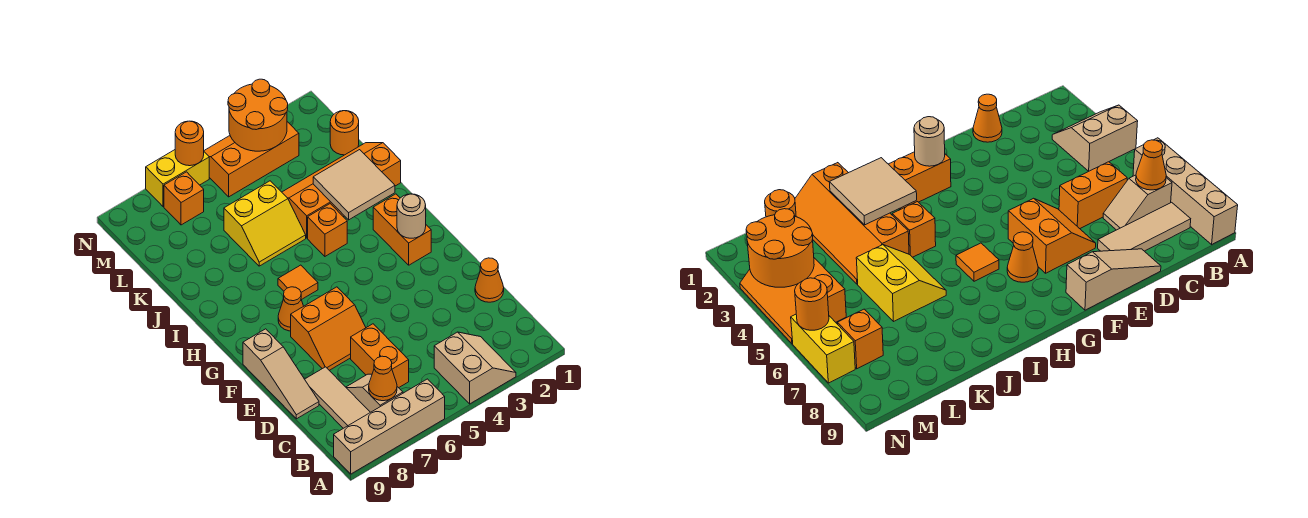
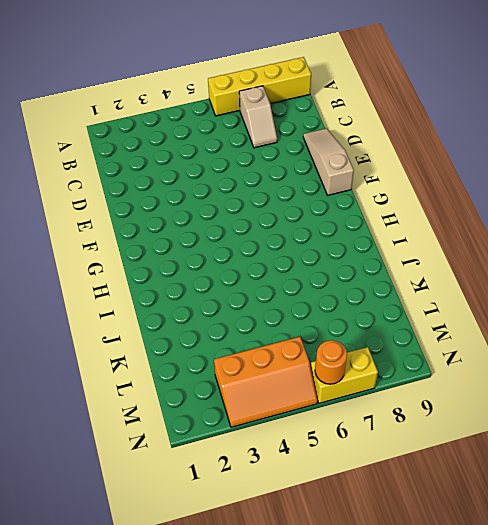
yellow brick A6:A9 level 1 -> tan brick A6:A9 level 1
none -> tan slope A3:B4 level 1 top 4
none -> tan tile B8:D8 level 1
none -> orange brick C6:D6 level 1

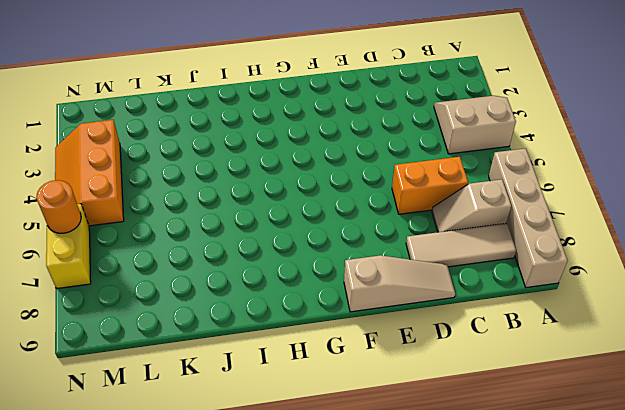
none -> orange cone D1 level 1
none -> orange slope E6:F7 level 1 top F
none -> orange brick G2:H2 level 1

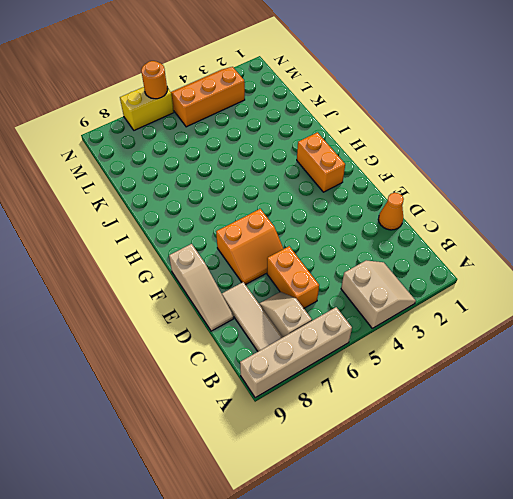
none -> orange cone G7 level 1
none -> orange tile H6 level 1
none -> orange brick I4 level 1

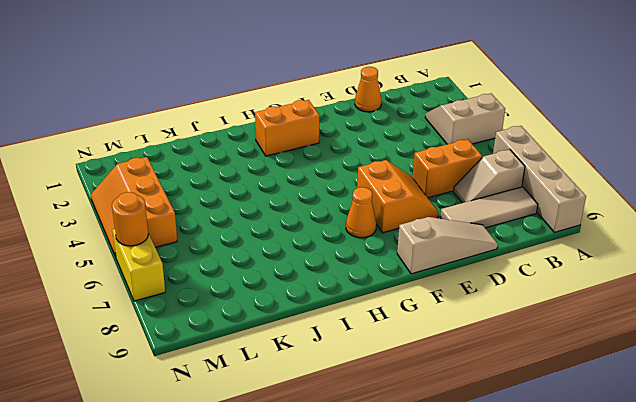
none -> orange tile H6 level 1
none -> orange brick I4 level 1
none -> orange slope J1:K4 level 1 top J

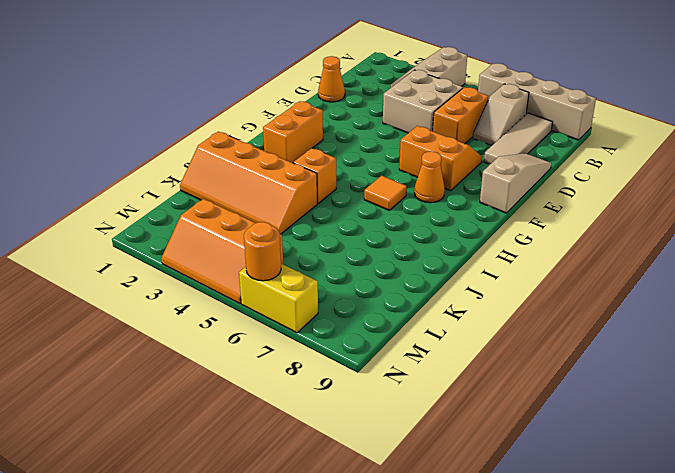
tan brick C4:D5 level 1 -> none
none -> yellow slope J5:K6 level 1 top K
none -> orange round brick L1 level 1
none -> orange brick M7 level 1

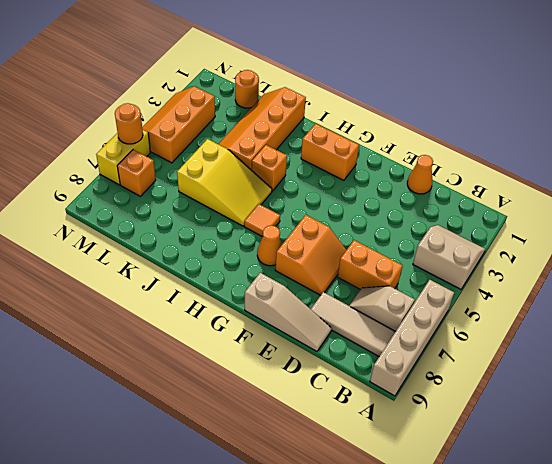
yellow slope I5:K6 level 1 top K -> yellow slope J5:K6 level 1 top K
none -> orange cone B7 level 2
none -> tan round brick G2 level 2
none -> tan tile I2:J3 level 2

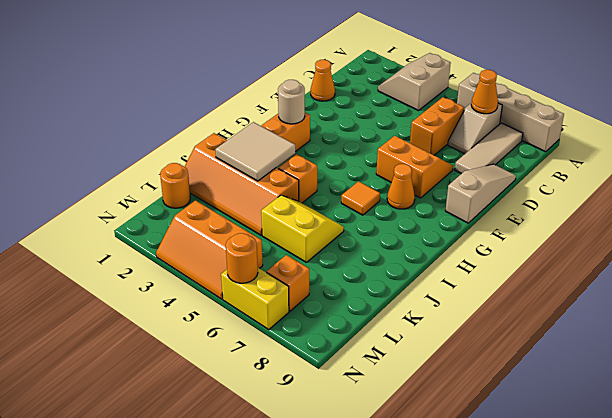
none -> orange round brick M3:N4 level 2

